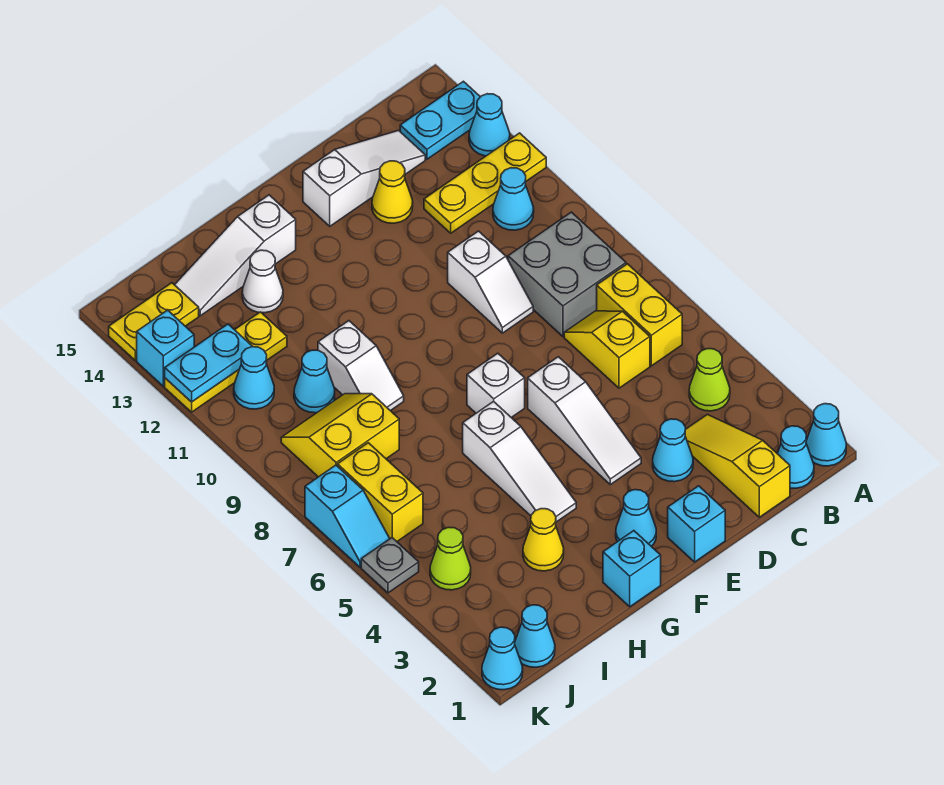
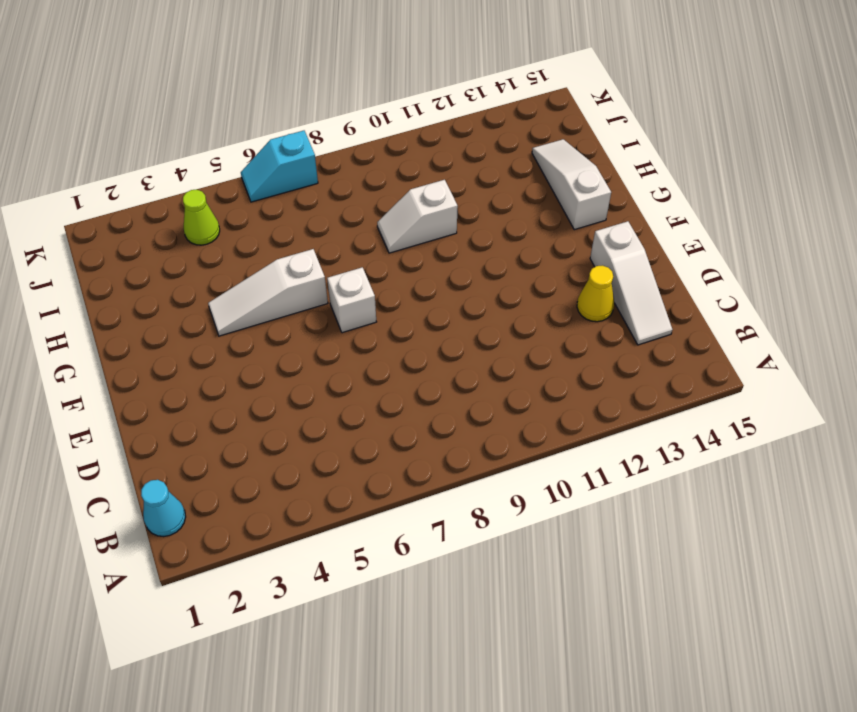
none -> cyan cone A1 level 1
none -> yellow plate A12:C12 level 1
none -> cyan cone A13 level 1
none -> cyan plate A14:B14 level 1

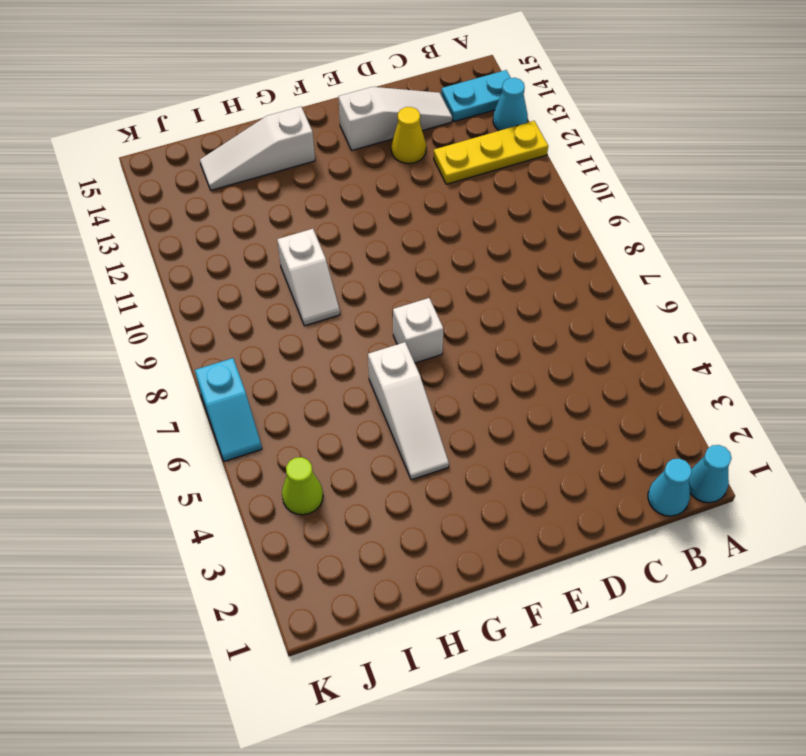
none -> lime cone B4 level 1
none -> yellow brick B6:B7 level 1
none -> grey brick B8:C9 level 1
none -> cyan cone B11 level 1

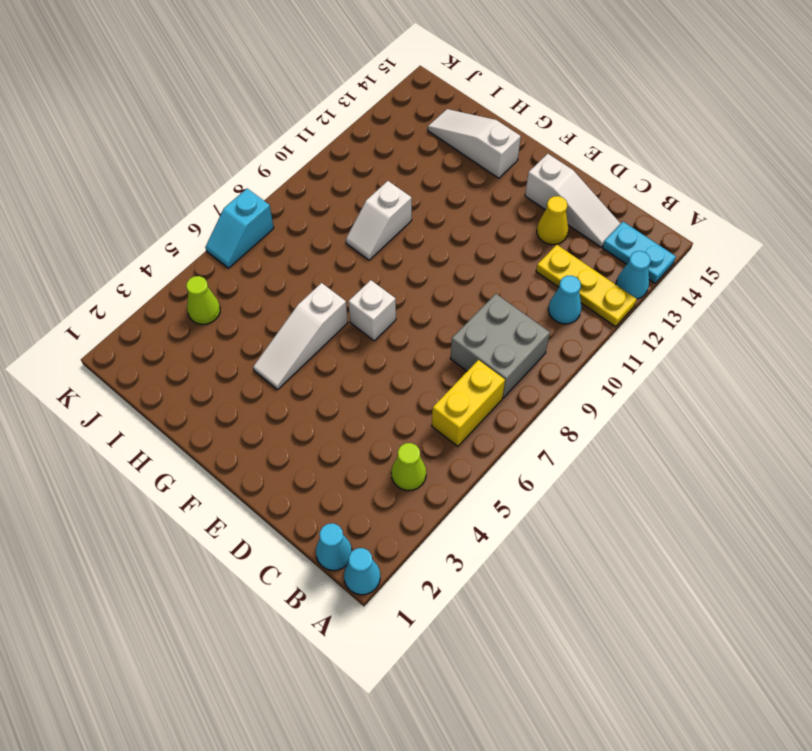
none -> yellow slope C1:C3 level 1 top 1
none -> yellow slope C6:C7 level 1 top 6
none -> cyan cone D3 level 1
none -> white slope D9:D10 level 1 top 10

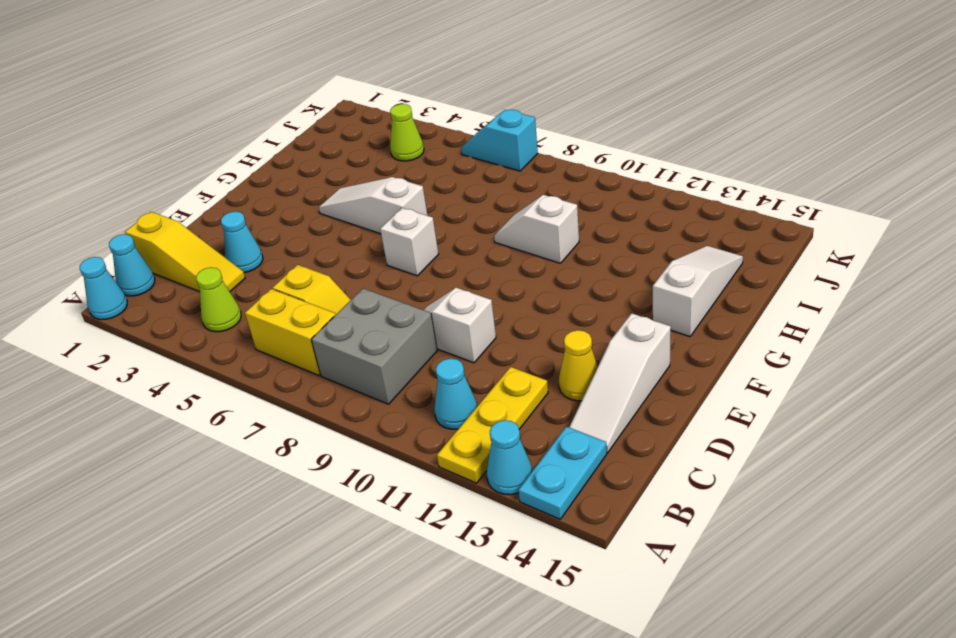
none -> cyan brick E1 level 1
none -> white slope E4:E6 level 1 top 6
none -> cyan cone F2 level 1
none -> cyan brick G1 level 1

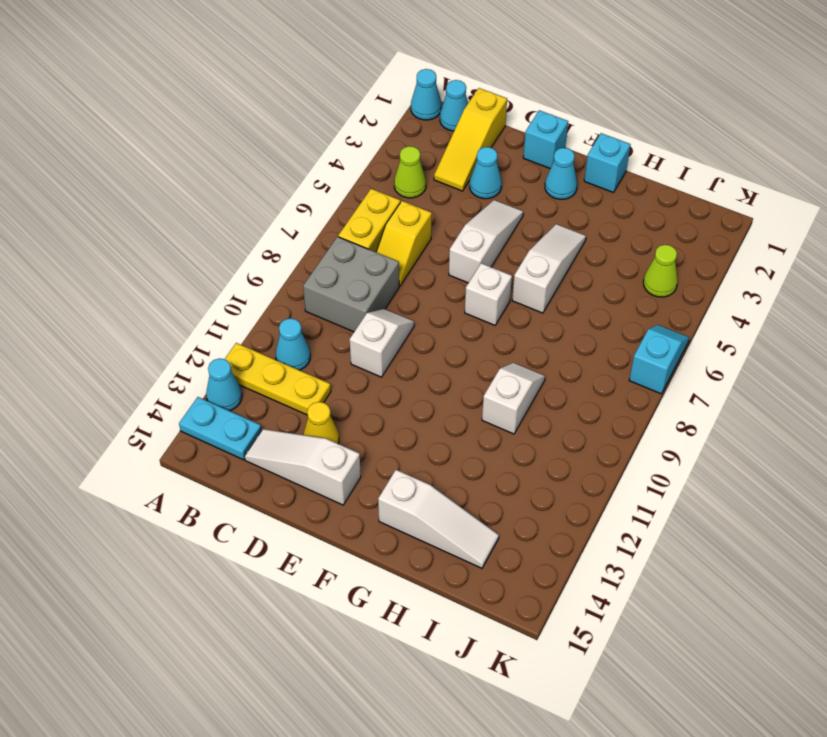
none -> yellow cone H3 level 1
none -> white cone H13 level 1
none -> yellow slope I8:J9 level 1 top 8
none -> cyan cone I10 level 1

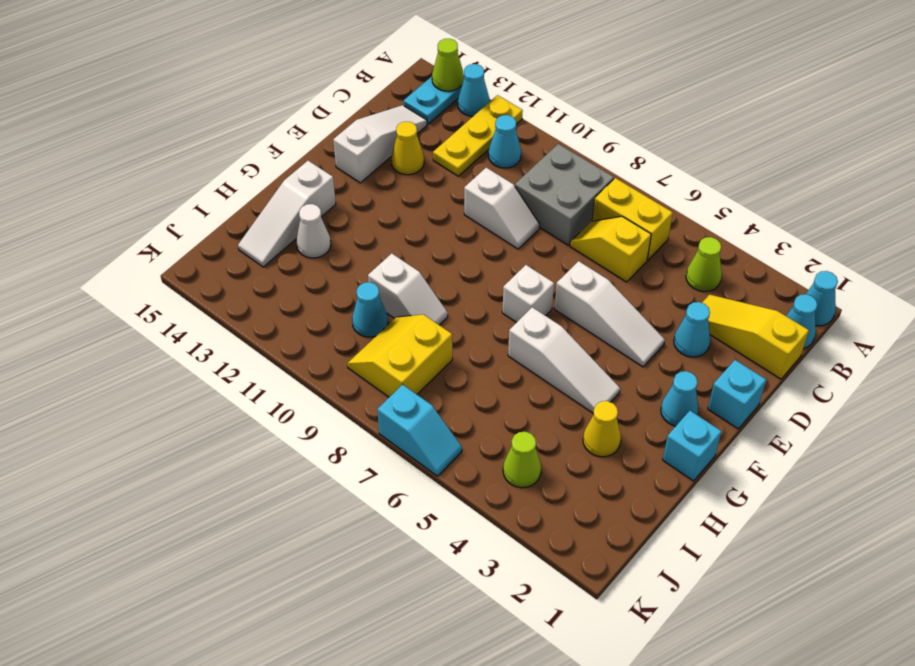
lime cone A14 level 2 -> none
none -> yellow plate I12:K12 level 1
none -> cyan cone J1 level 1
none -> yellow brick J6:J7 level 1
none -> cyan cone J11 level 1

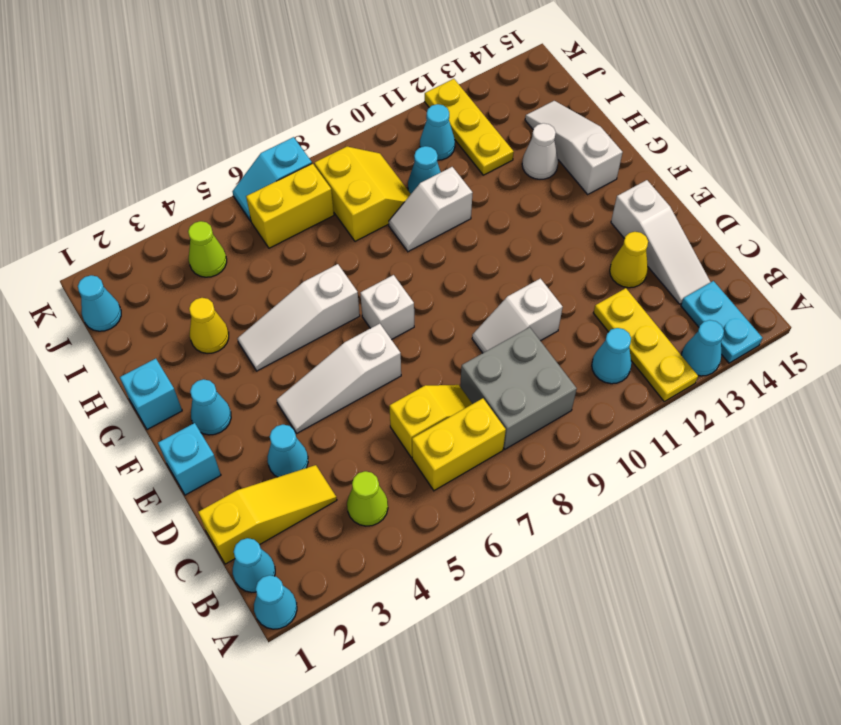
none -> yellow plate J14:K14 level 1
none -> cyan cone K1 level 1
none -> grey plate K5 level 1
none -> cyan brick K13 level 1

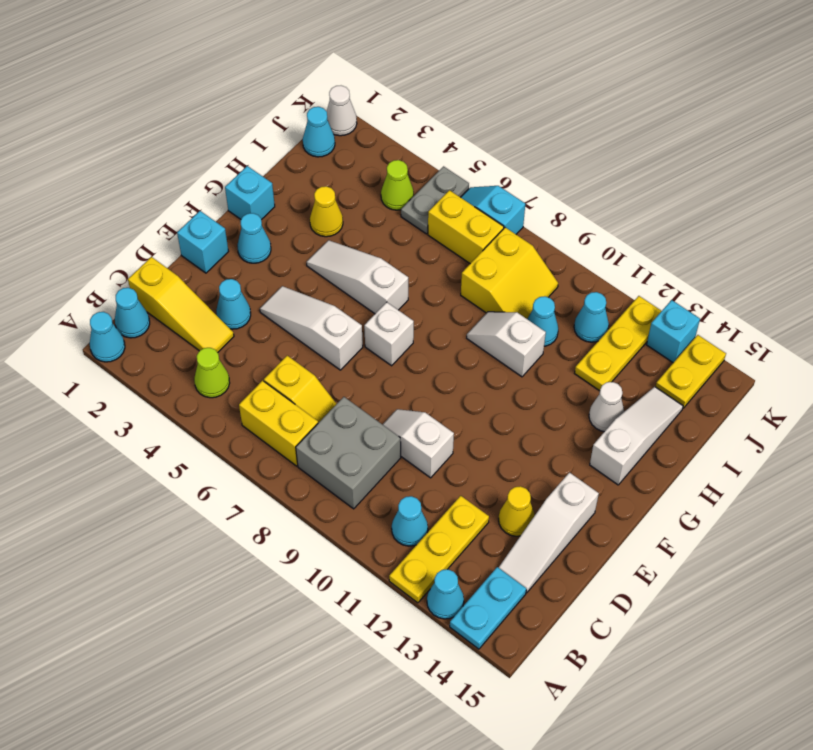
grey plate J5:K5 level 1 -> grey plate K5 level 1
white cone K1 level 1 -> cyan cone K1 level 1
none -> cyan plate J12:K12 level 2

